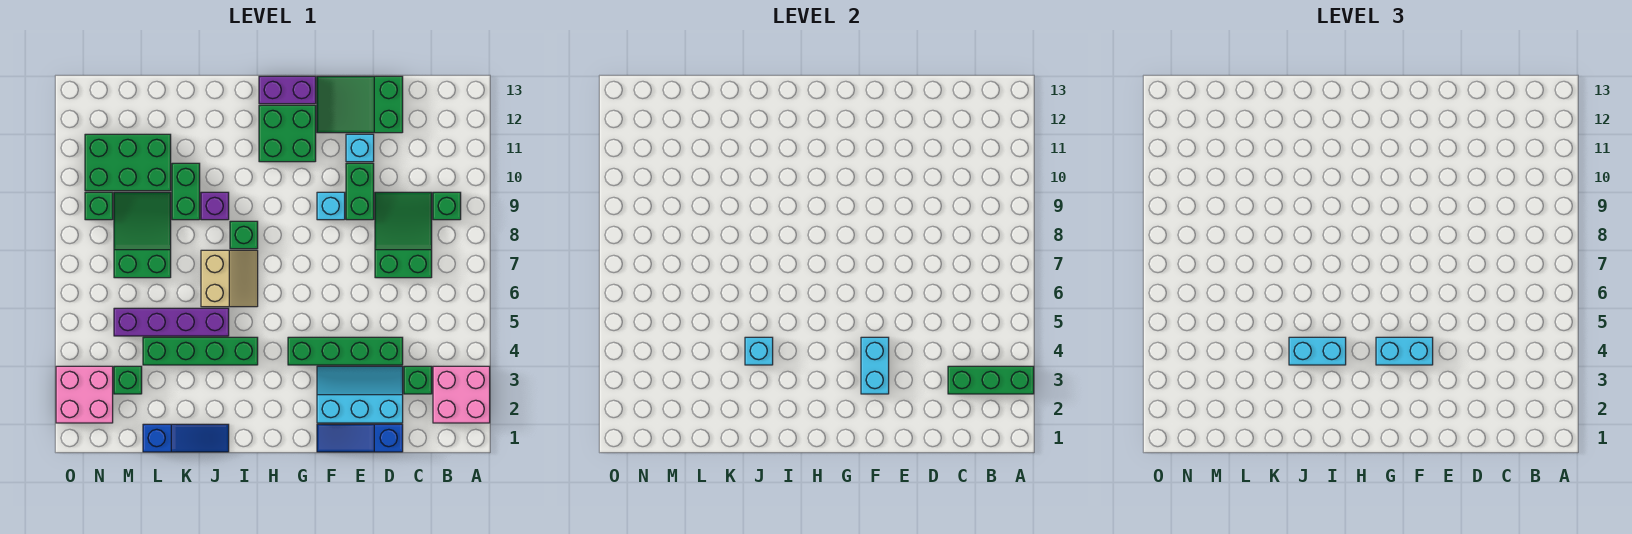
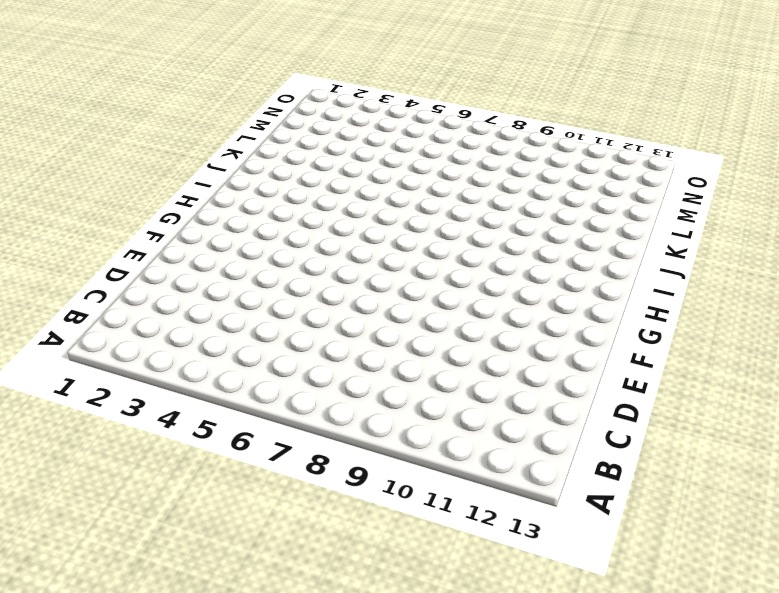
none -> pink brick A2:B3 level 1
none -> green brick B9 level 1
none -> green brick C3 level 1
none -> green slope C7:D9 level 1 top 7

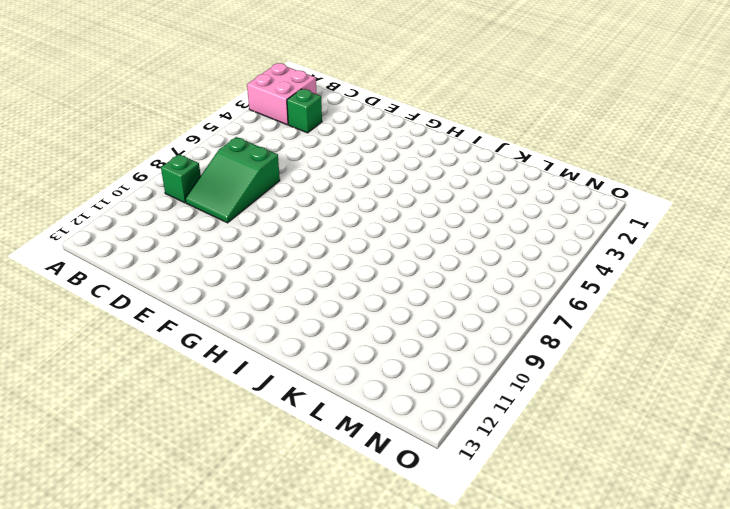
none -> blue slope D1:F1 level 1 top D
none -> cyan slope D2:F3 level 1 top 2
none -> green brick D4:G4 level 1
none -> green slope D12:F13 level 1 top D

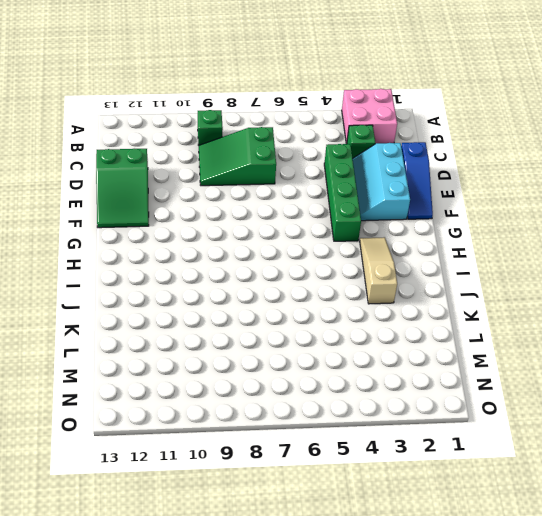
tan slope H3:J3 level 1 top J -> none
none -> green brick E9:E10 level 1
none -> cyan brick E11 level 1
none -> cyan brick F9 level 1
none -> green brick G11:H12 level 1

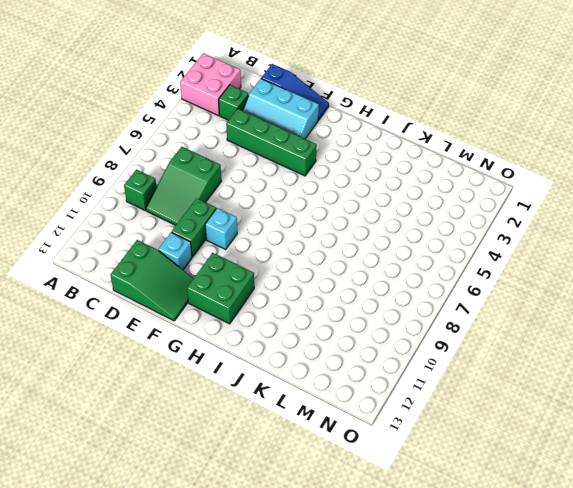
none -> purple brick G13:H13 level 1
none -> green brick I4:L4 level 1
none -> tan slope I6:J7 level 1 top J
none -> green brick I8 level 1

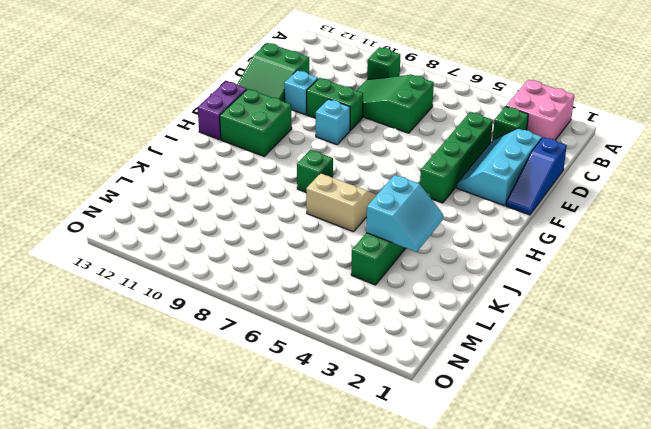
cyan slope J3:K4 level 2 top 4 -> cyan brick J4 level 2
none -> blue slope J1:L1 level 1 top L
none -> purple brick J5:M5 level 1
none -> purple brick J9 level 1
none -> green brick K9:K10 level 1

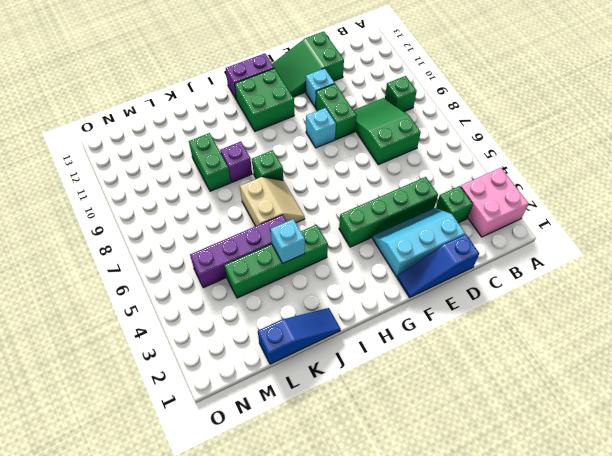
none -> green slope L7:M9 level 1 top 7
none -> green brick L10:N11 level 1
none -> green brick M3 level 1
none -> pink brick N2:O3 level 1

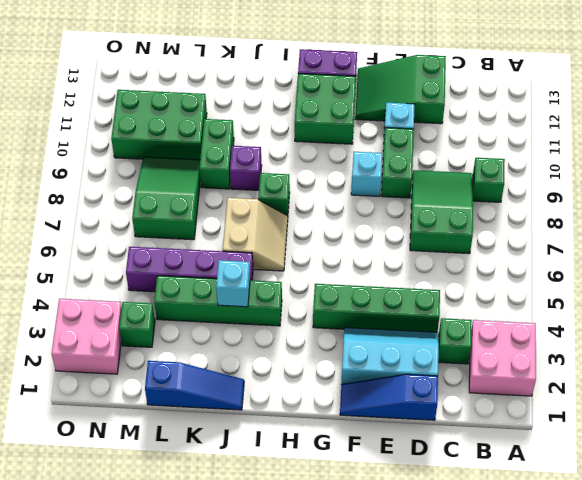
none -> green brick N9 level 1
none -> green brick A3:C3 level 2
none -> cyan brick F3:F4 level 2
none -> cyan brick F4:G4 level 3

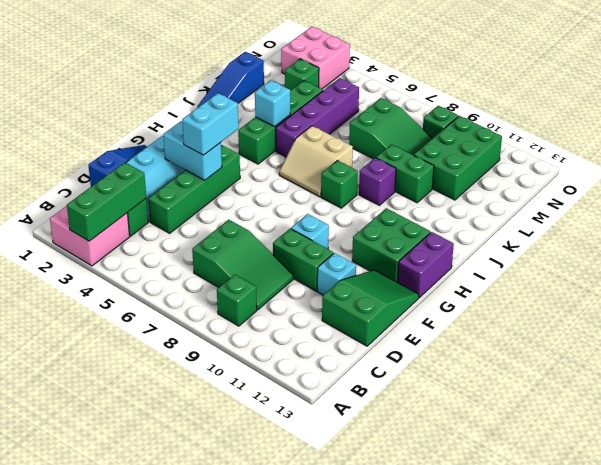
none -> cyan brick I4:J4 level 3

